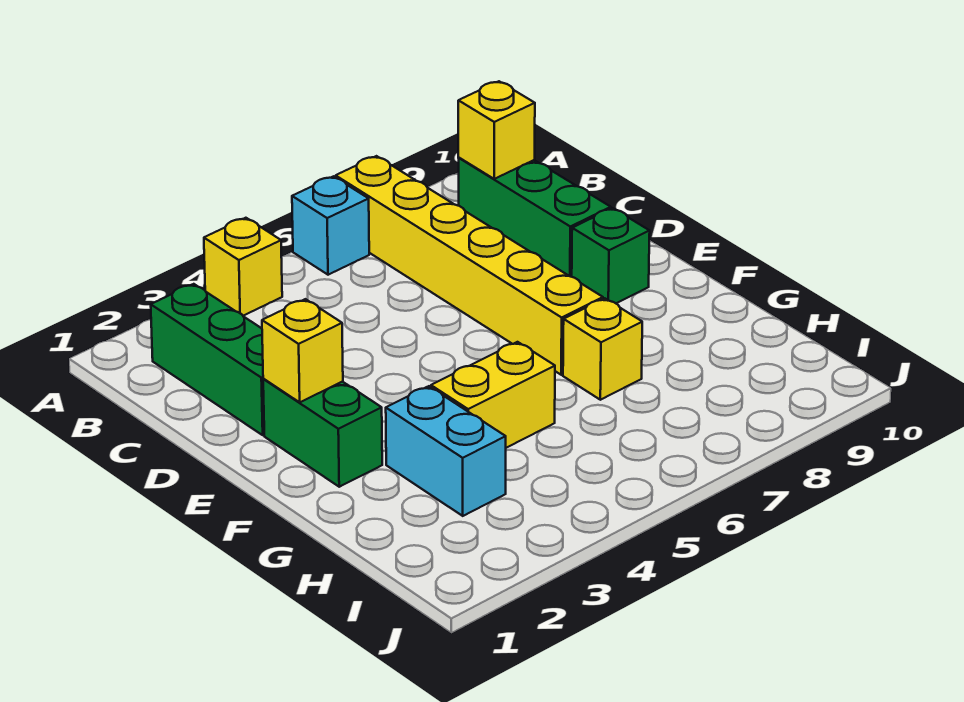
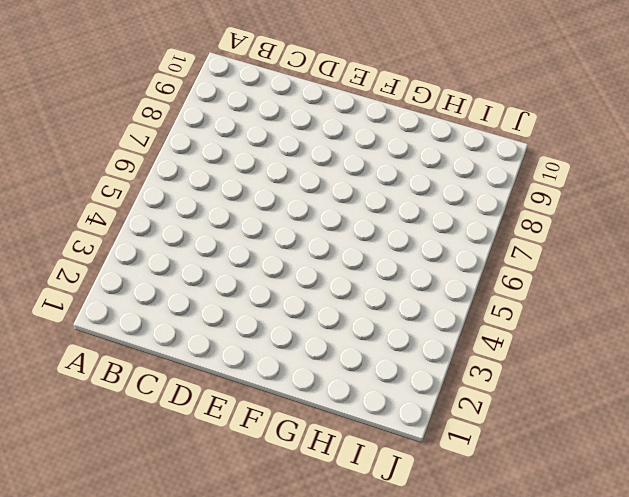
none -> yellow brick A4 level 1
none -> cyan brick A6 level 1
none -> yellow brick A7:F7 level 1

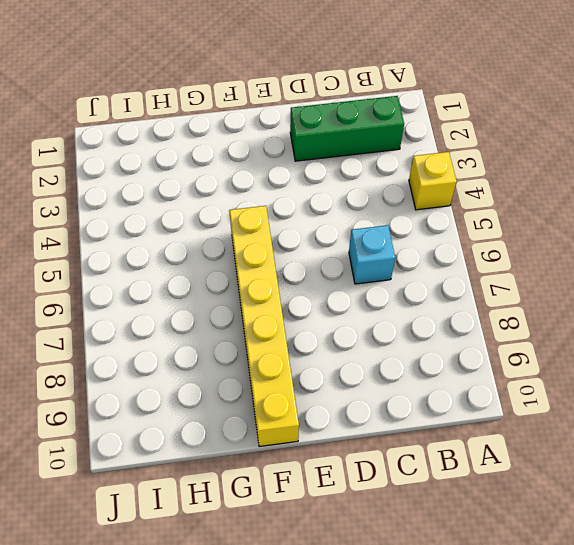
cyan brick C6 level 1 -> cyan brick A6 level 1
yellow brick F5:F10 level 1 -> yellow brick A7:F7 level 1
none -> green brick B9:D9 level 1
none -> green brick E2:F2 level 1
none -> green brick E9 level 1

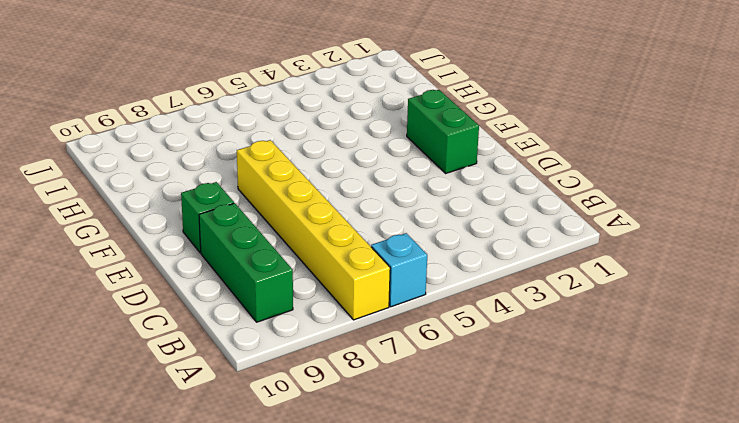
none -> yellow brick A4 level 1
none -> green brick B2:D2 level 1
none -> cyan brick G3:H3 level 1

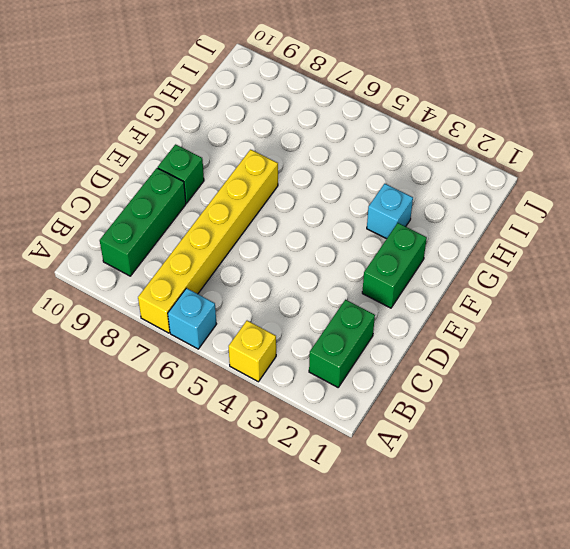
green brick B2:C2 level 1 -> green brick B2:D2 level 1
cyan brick G3 level 1 -> cyan brick G3:H3 level 1
none -> yellow brick G4:G5 level 1
none -> yellow brick G7 level 1
none -> yellow brick B9 level 2

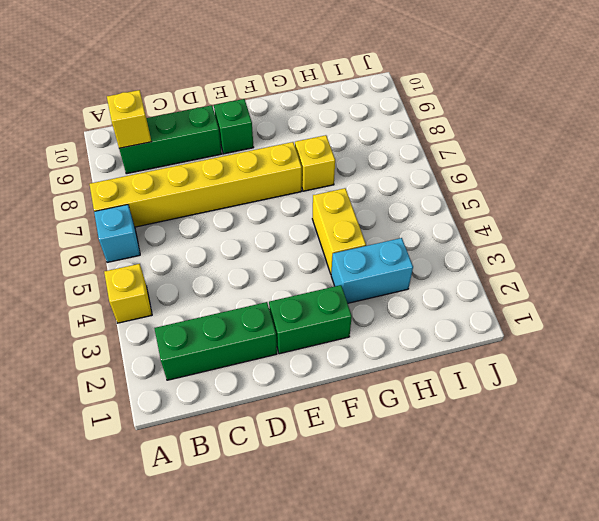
none -> yellow brick E2 level 2

